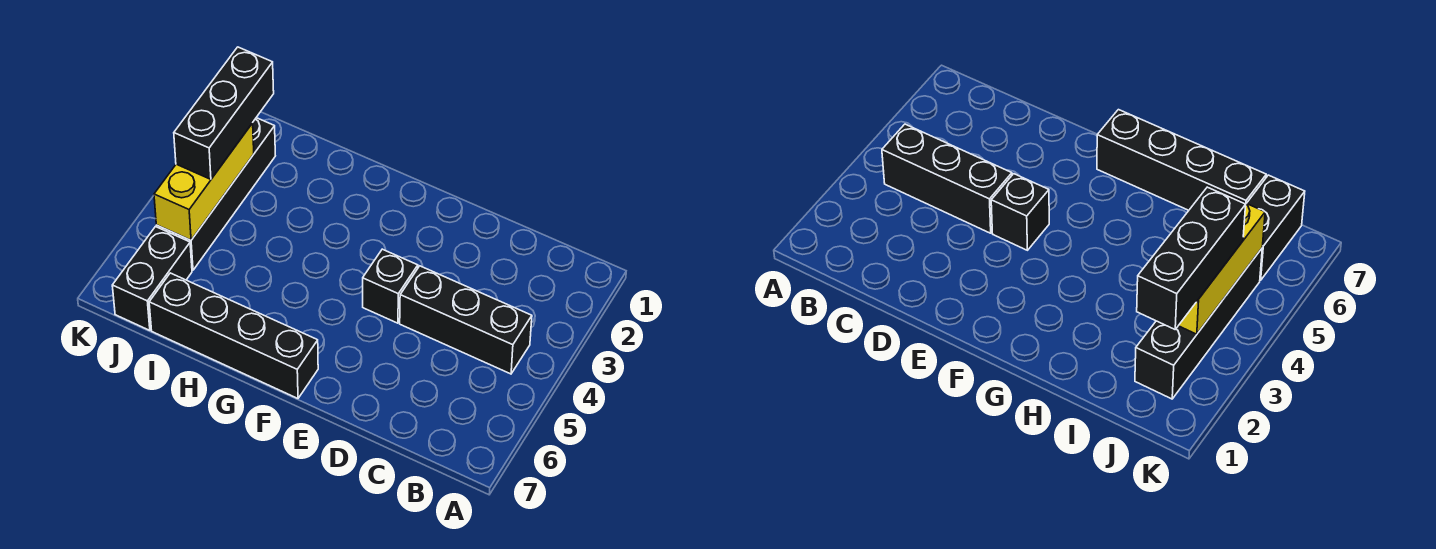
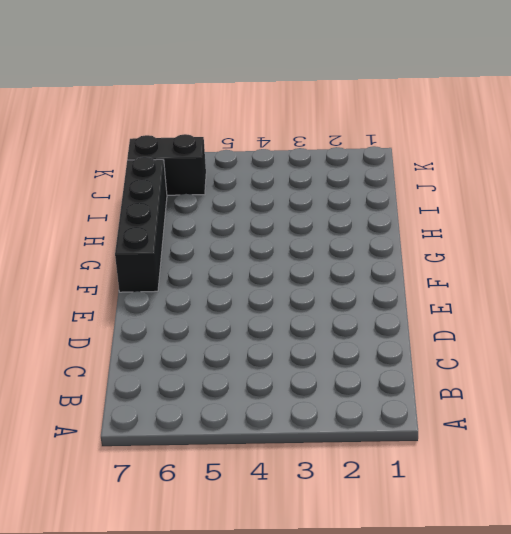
none -> black brick B4:D4 level 1
none -> black brick E4 level 1

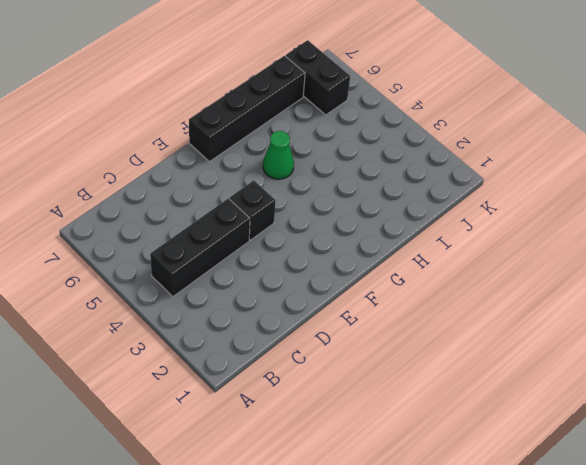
green cone G5 level 1 -> none
none -> black brick J2:J5 level 1
none -> yellow brick J3:J5 level 2

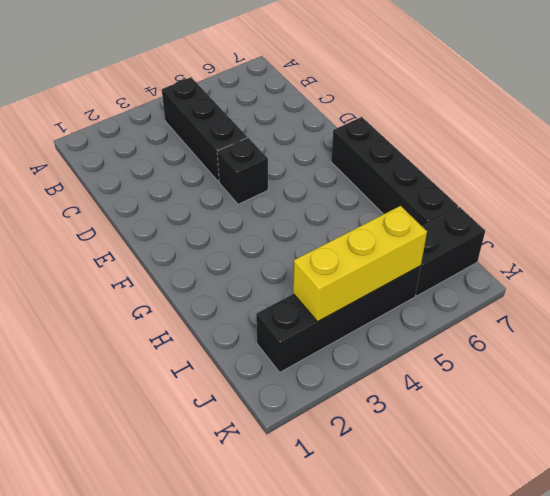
none -> black brick J2:J4 level 3

